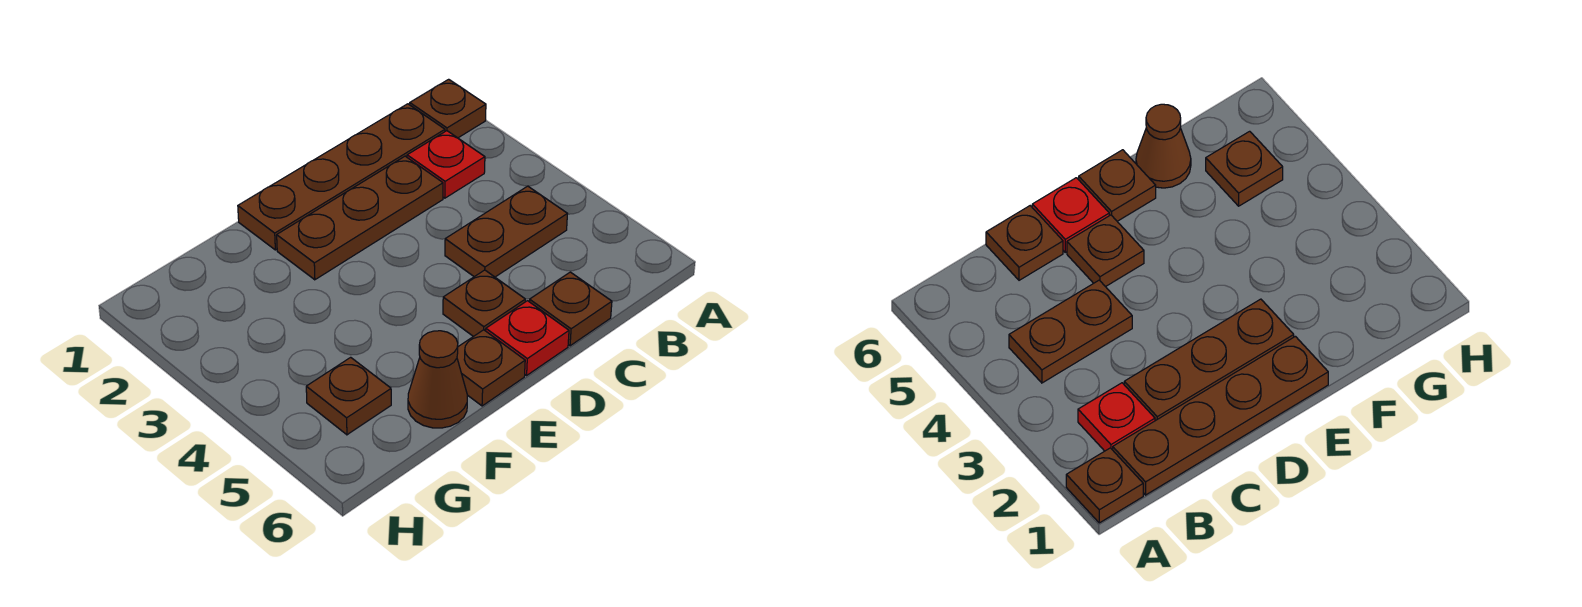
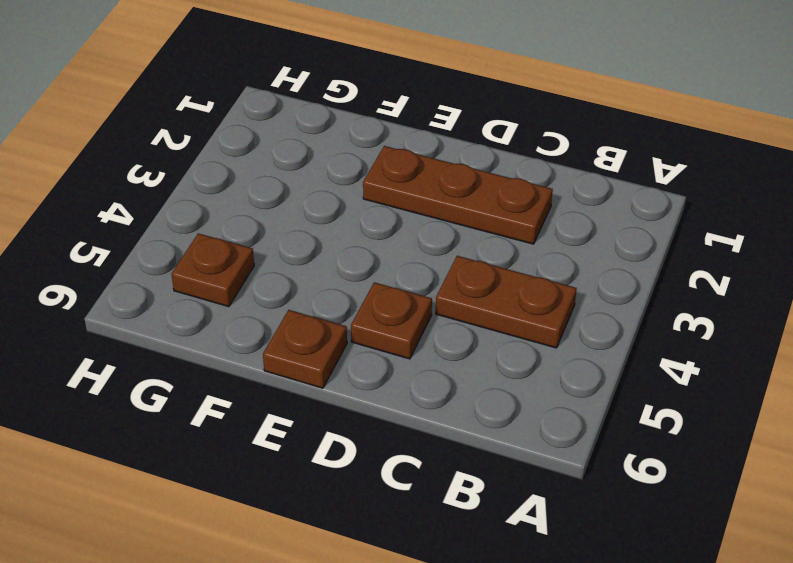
none -> brown plate A1 level 1
none -> brown plate B1:E1 level 1

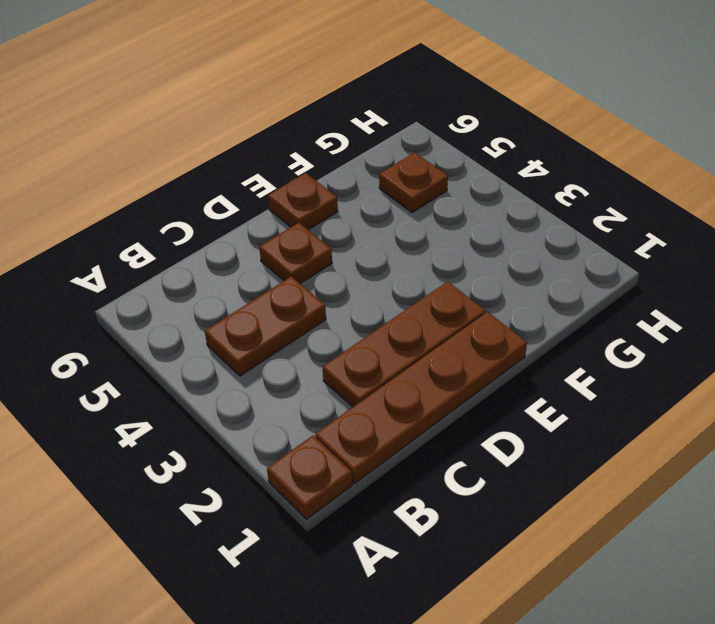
none -> red plate B2 level 1
none -> brown plate C6 level 1

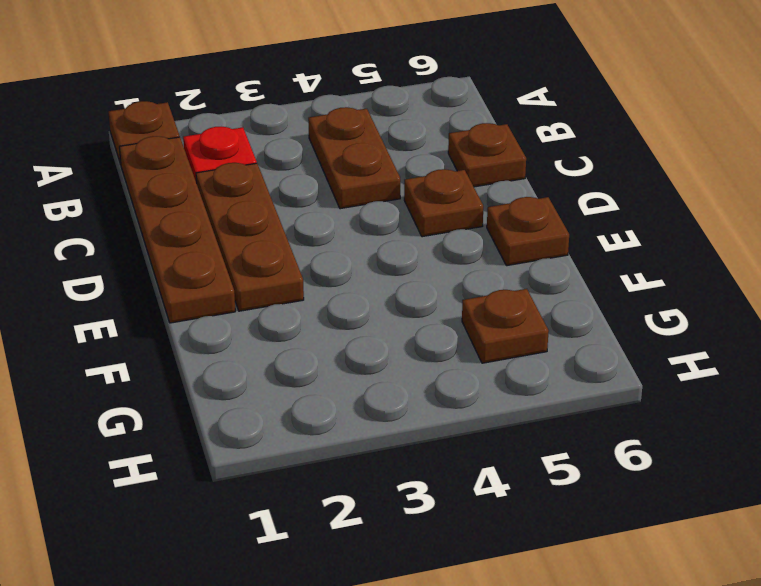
none -> red plate D6 level 1
none -> brown cone F6 level 1

